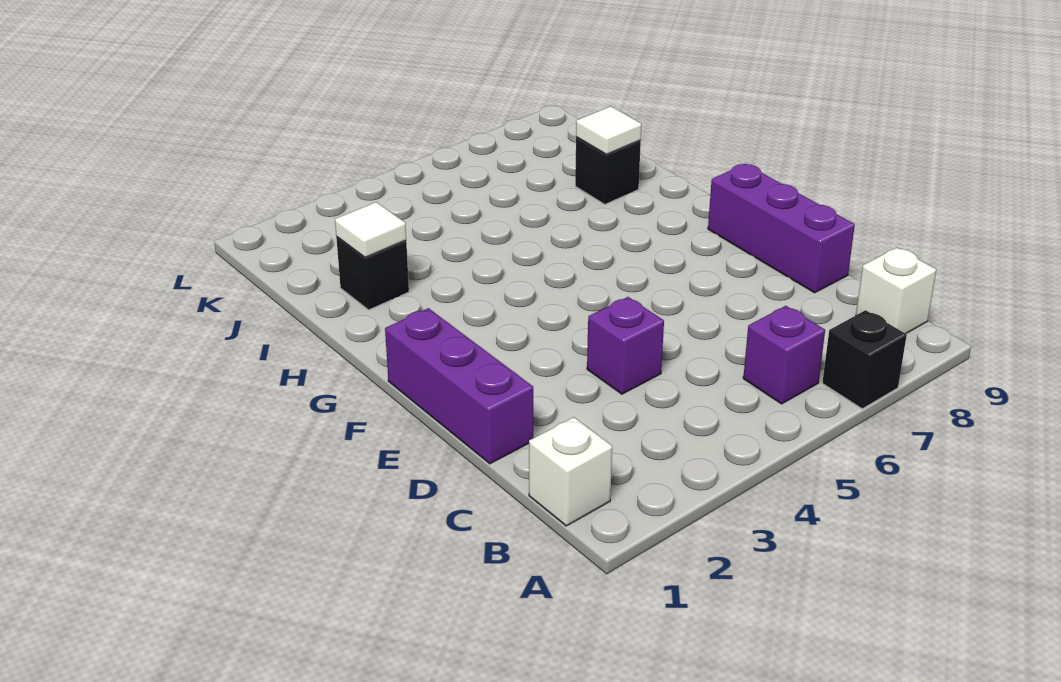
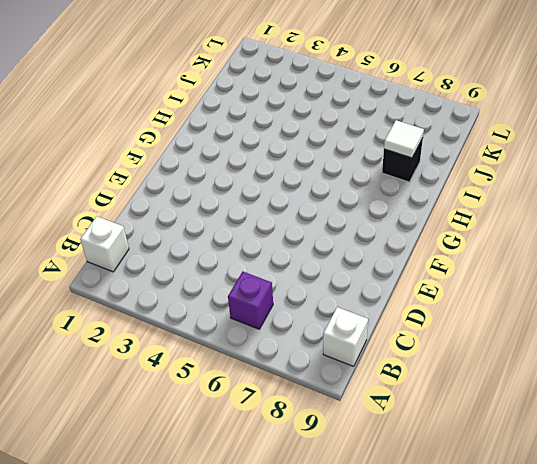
none -> black brick A7 level 1
none -> purple brick D1:F1 level 1

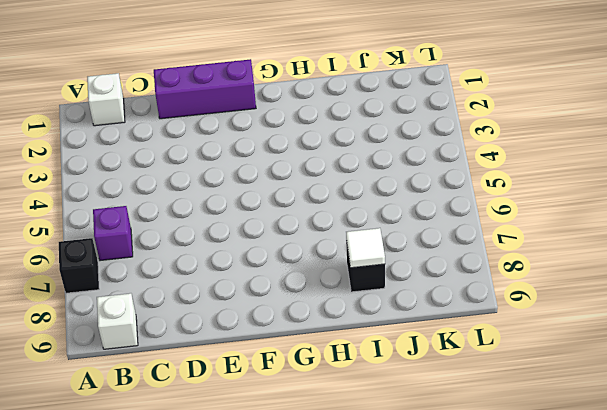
none -> purple brick D4 level 1
none -> purple brick D9:F9 level 1

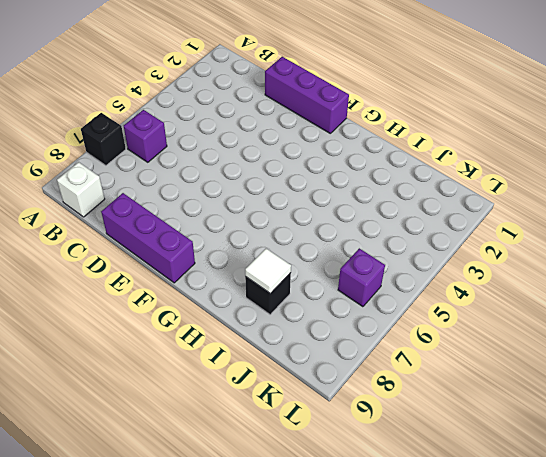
purple brick K6 level 1 -> purple brick D4 level 1
none -> white brick B1 level 1
none -> black brick I2 level 1

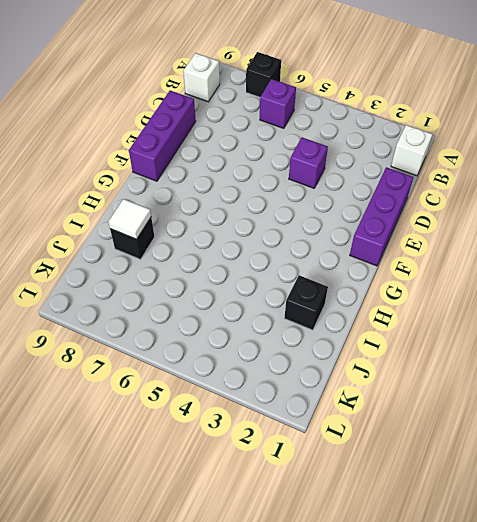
none -> white tile I2 level 2

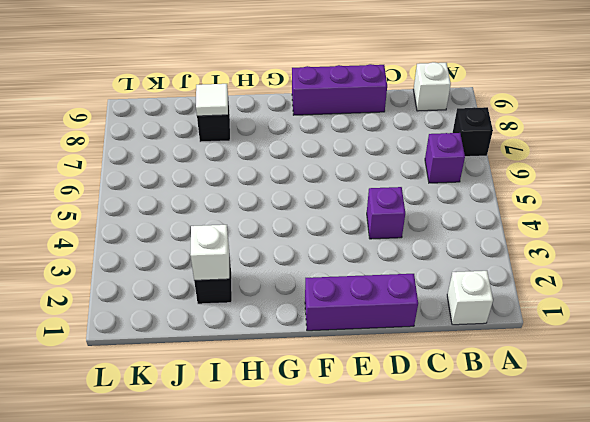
white brick I2 level 2 -> white tile I2 level 2

